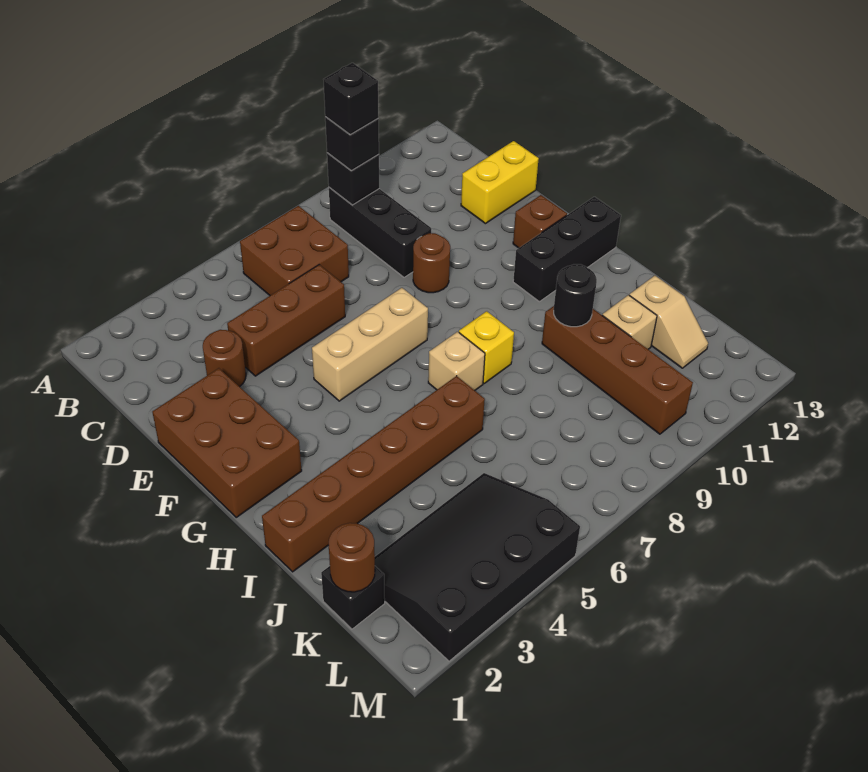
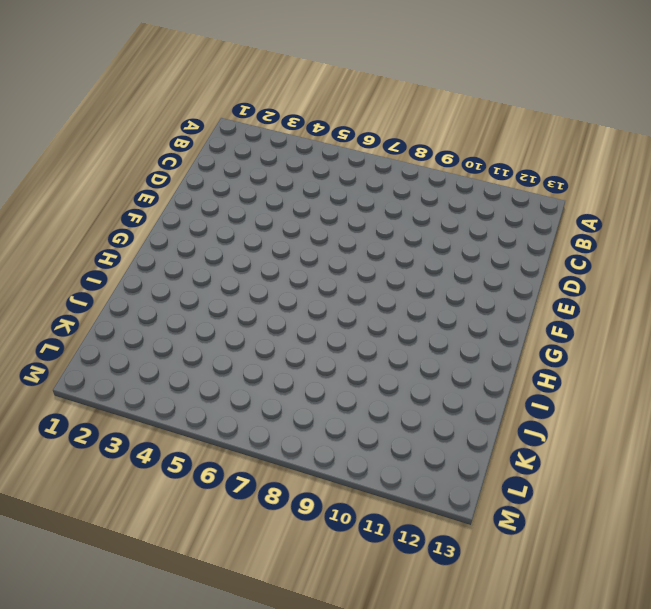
none -> brown brick B6:C7 level 1
none -> black brick B9:D9 level 1
none -> brown round brick D3 level 1

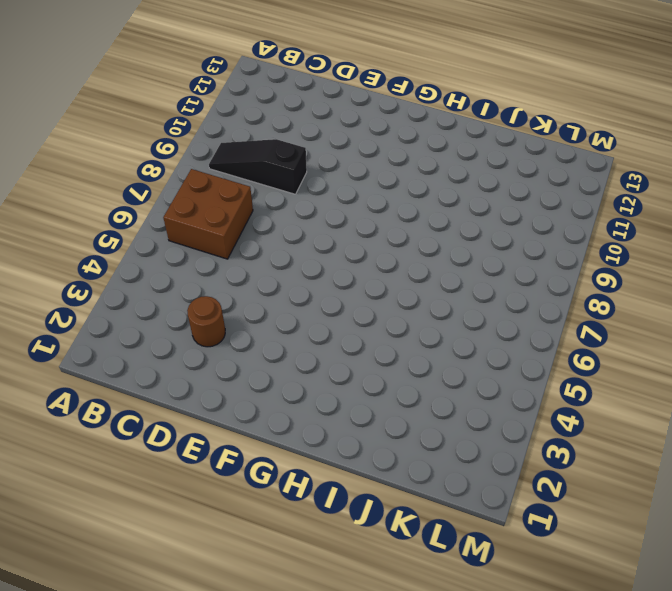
black slope B9:D9 level 1 top D -> black brick B9:D9 level 1
none -> brown brick D4:D6 level 1
none -> yellow brick D12:D13 level 1
none -> brown brick E1:G2 level 1

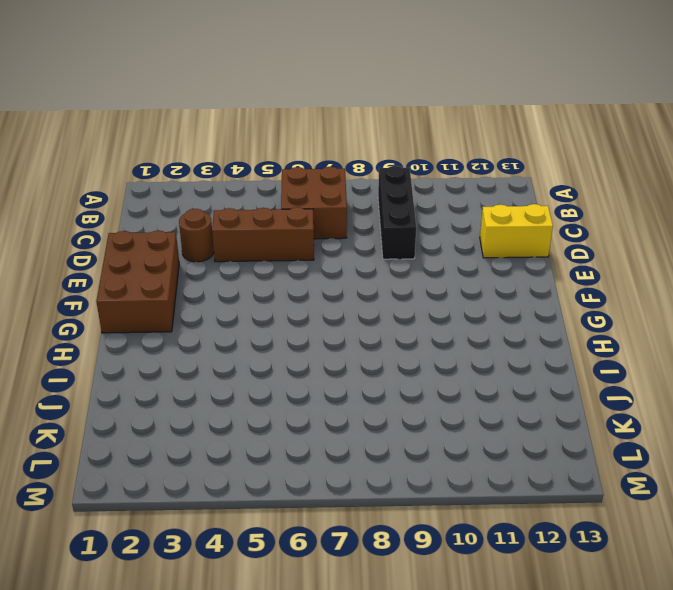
none -> brown round brick E9 level 1
none -> tan brick F5:F7 level 1
none -> brown brick F12 level 1

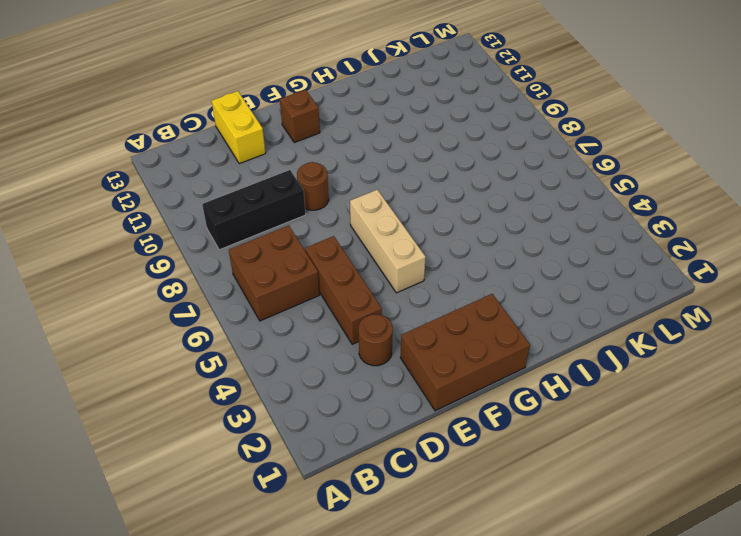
none -> black brick G11:G13 level 1
none -> tan brick H7 level 1
none -> yellow brick H8 level 1

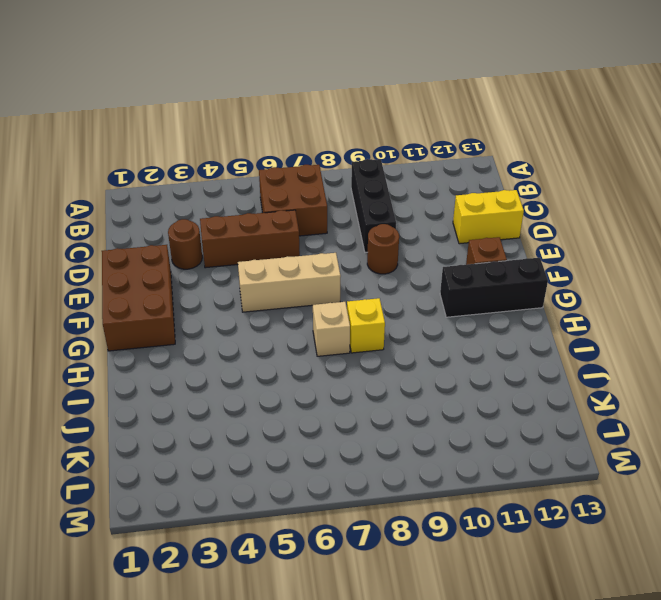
none -> brown brick I1:I6 level 1
none -> brown brick I10:L10 level 1
none -> tan brick J11 level 1

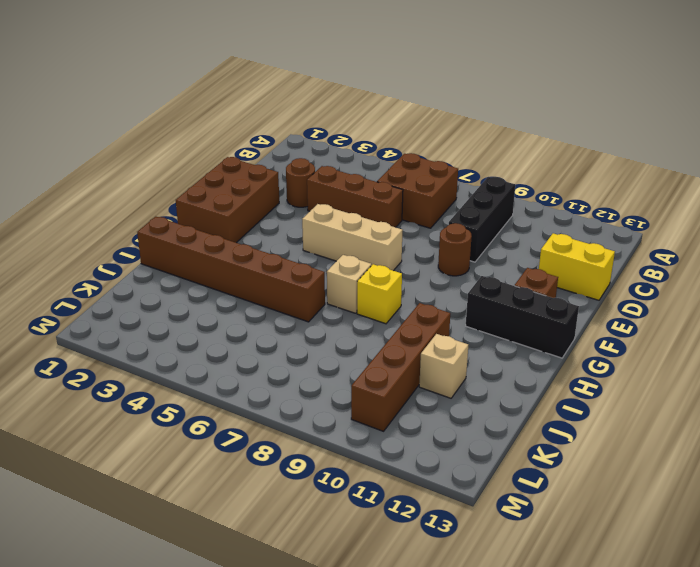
none -> tan slope J12:K12 level 1 top J
none -> black brick K1 level 1
none -> black slope K2:M5 level 1 top M

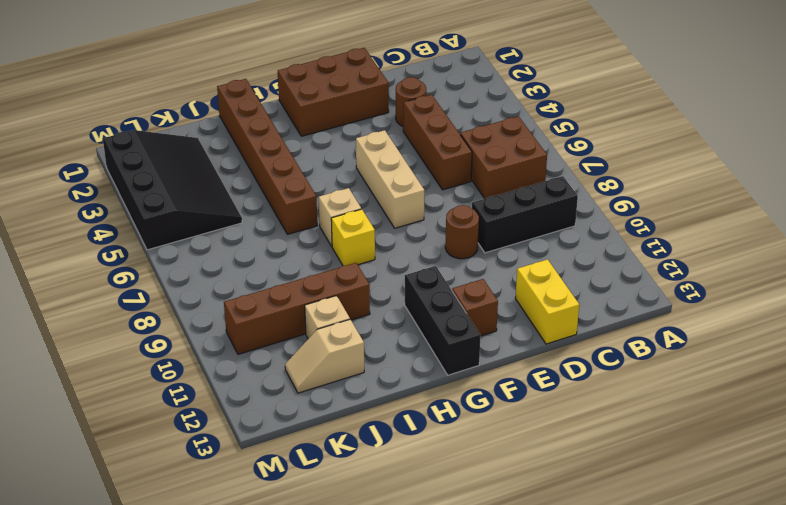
none -> black brick K1 level 1
none -> black brick B9 level 2
none -> black round brick I10 level 2

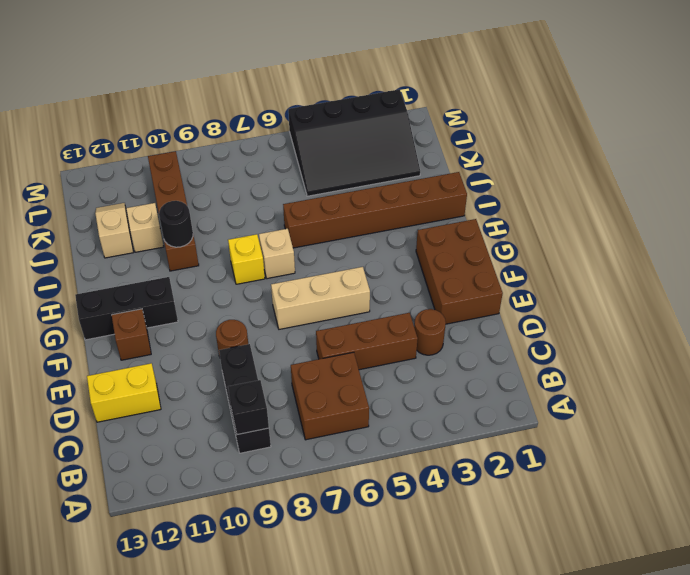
none -> black brick K1 level 1
none -> brown round brick K1 level 2
none -> black brick B9 level 3

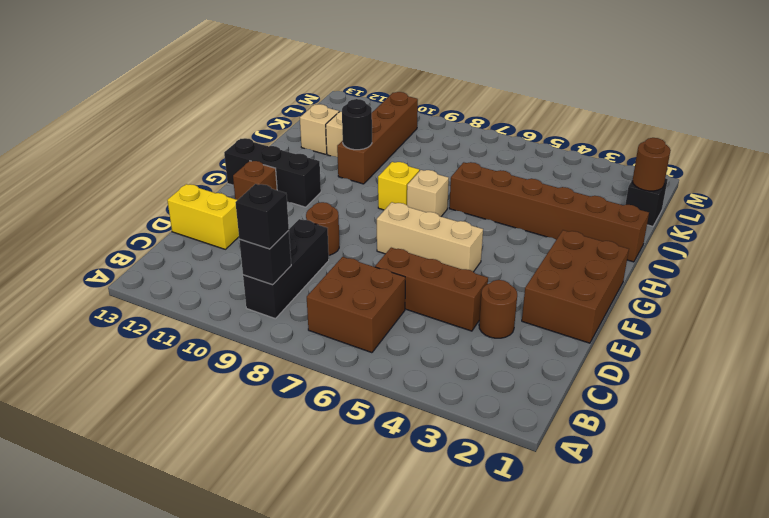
none -> black slope K2:M5 level 1 top M
none -> black brick B9 level 4

